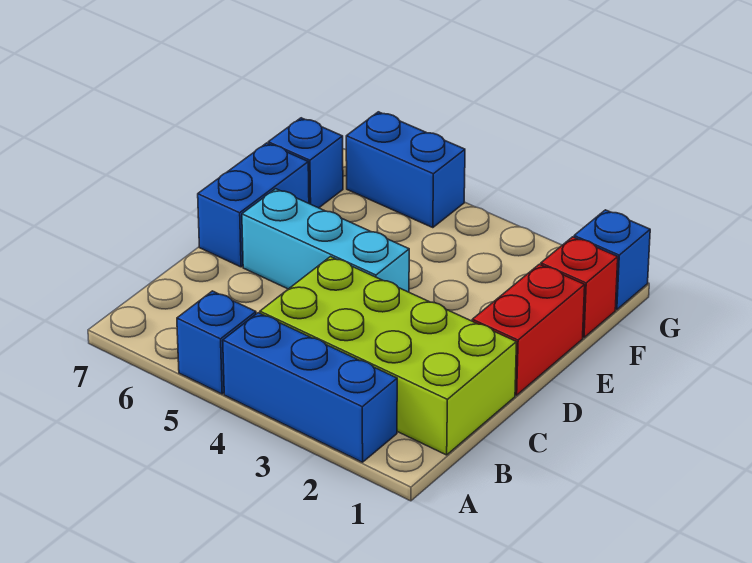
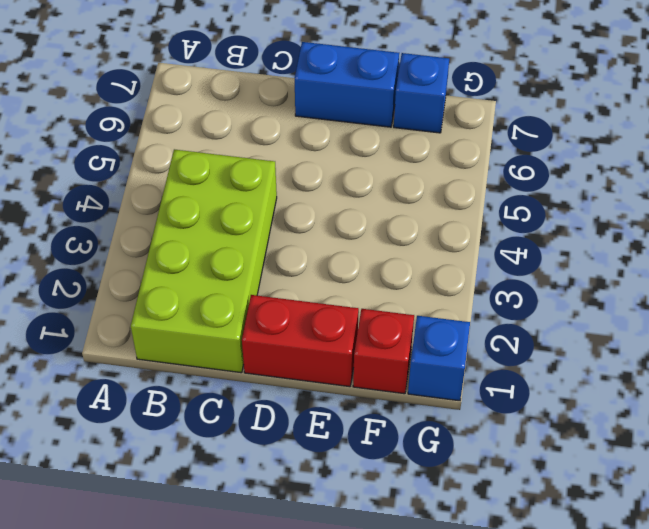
none -> blue brick A2:A4 level 1
none -> blue brick A5 level 1

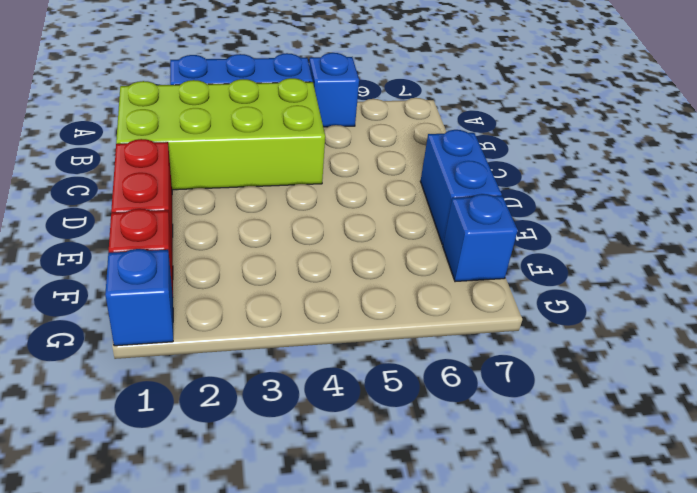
none -> cyan brick D4:D6 level 1
none -> blue brick G5:G6 level 1

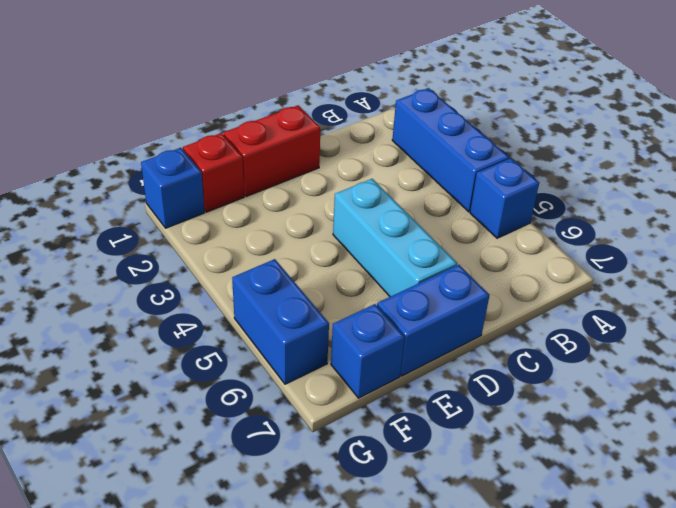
none -> lime brick B1:C4 level 1

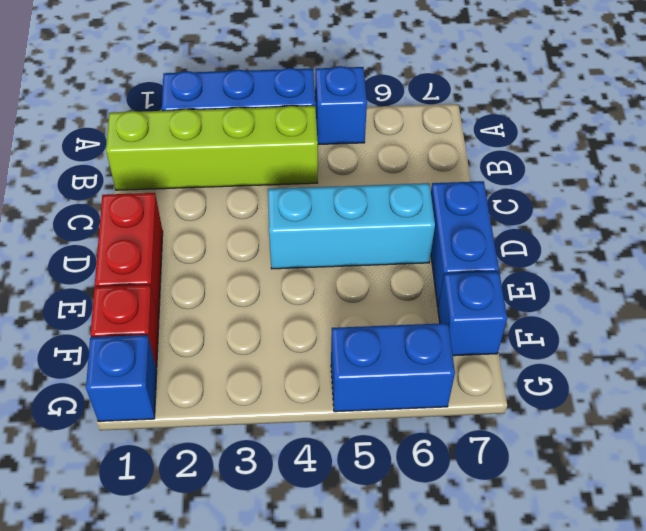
lime brick B1:B4 level 1 -> lime brick B1:C4 level 1

